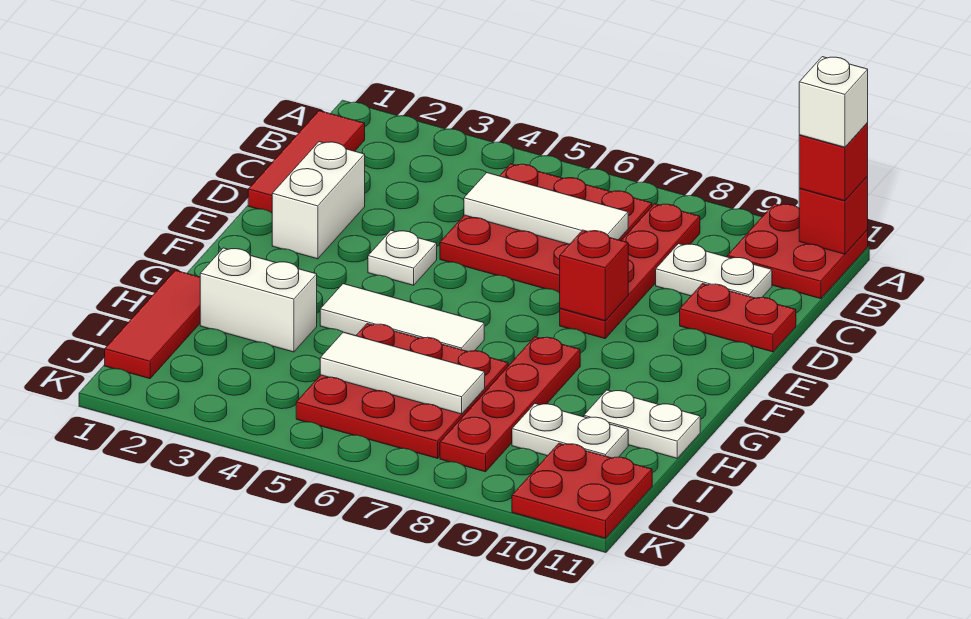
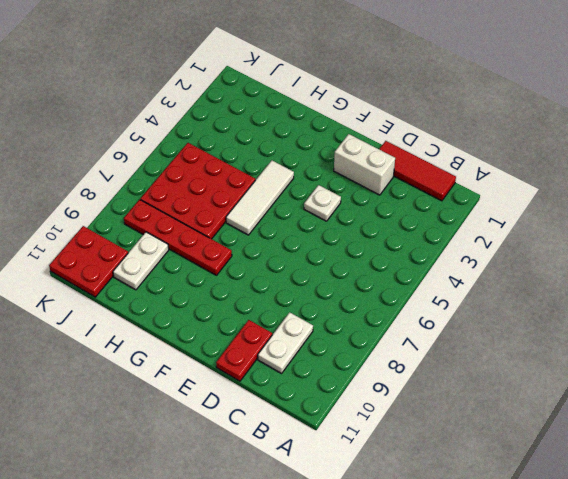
none -> red plate A10:B11 level 1
none -> red plate B5:D7 level 1
none -> red plate B8:E8 level 1

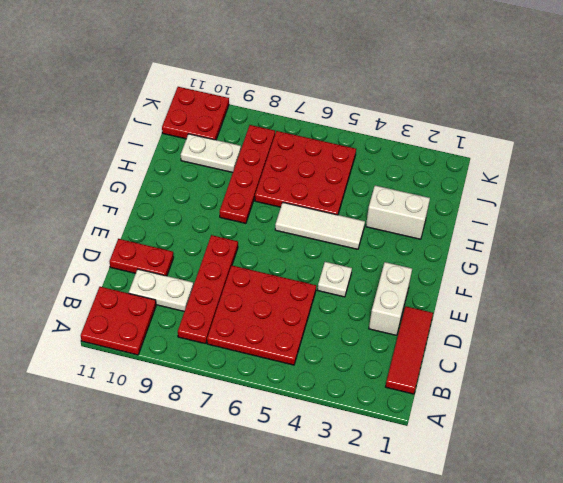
none -> red tile H1:J1 level 1
none -> white plate H10:H11 level 1
none -> red brick A11 level 2

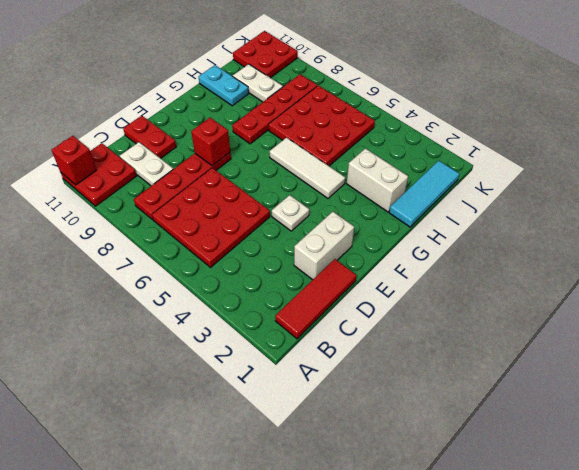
cyan tile H1:J1 level 1 -> red tile H1:J1 level 1
cyan plate H10:H11 level 1 -> white plate H10:H11 level 1
none -> white tile C5:C7 level 2
none -> white tile I5:I7 level 2
none -> red brick A11 level 3

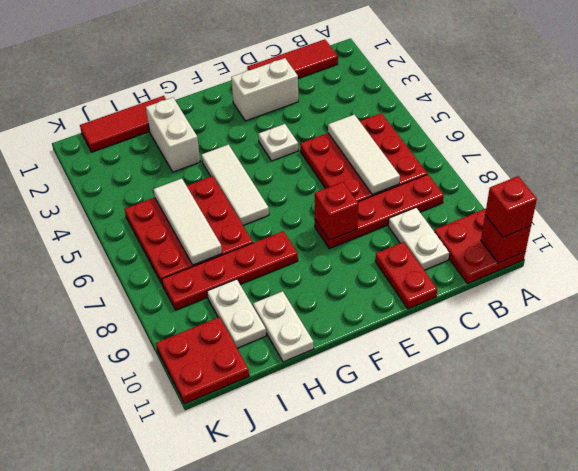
none -> white brick A11 level 4

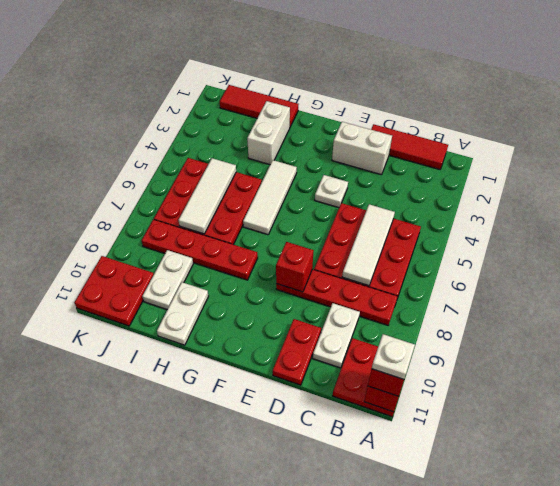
white plate A11 level 4 -> white brick A11 level 4

